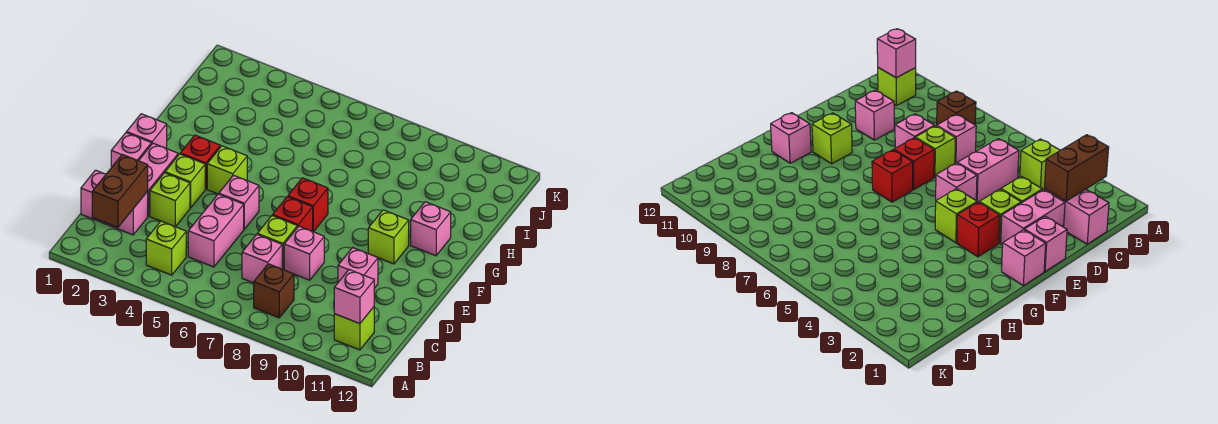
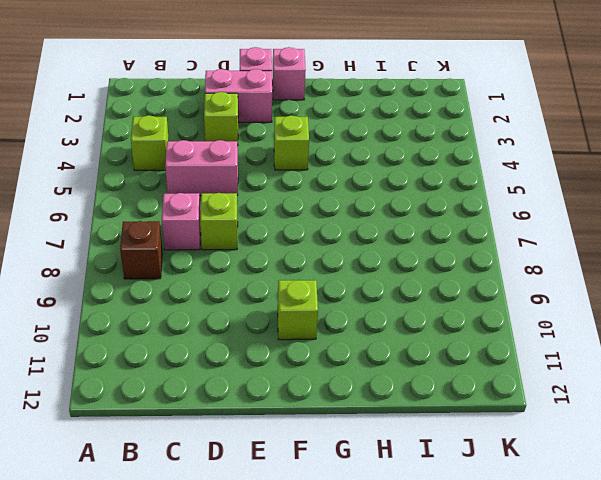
none -> lime brick B11 level 1
none -> pink brick C1:C2 level 1
none -> pink brick D8 level 1

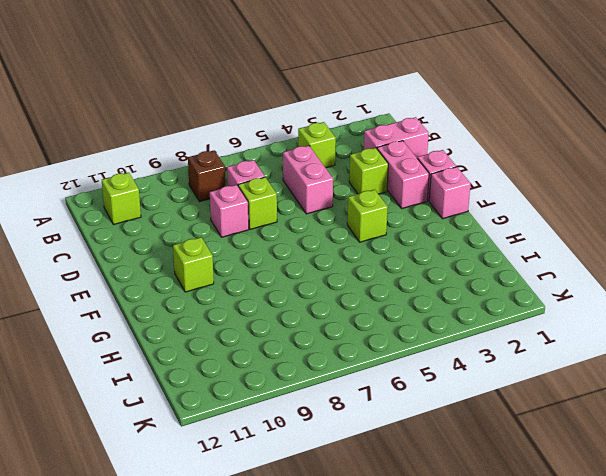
none -> pink brick D10 level 1
none -> lime brick E3 level 1
none -> pink brick E5 level 1

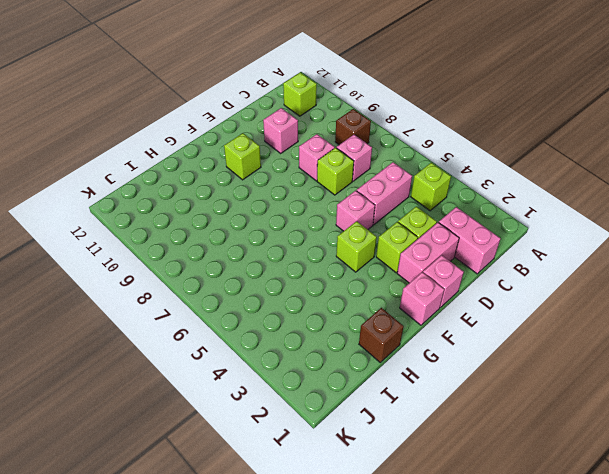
brown brick H1 level 1 -> none
none -> red brick E7 level 1
none -> red brick F3 level 1
none -> red brick F7 level 1

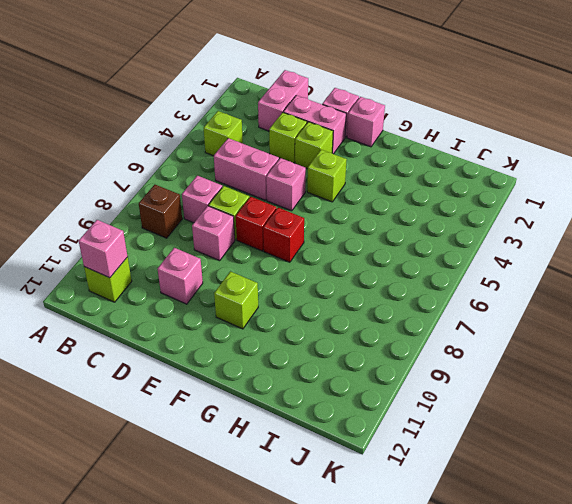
none -> red brick F3 level 1
none -> pink brick G11 level 1
none -> brown brick B2:C2 level 2

